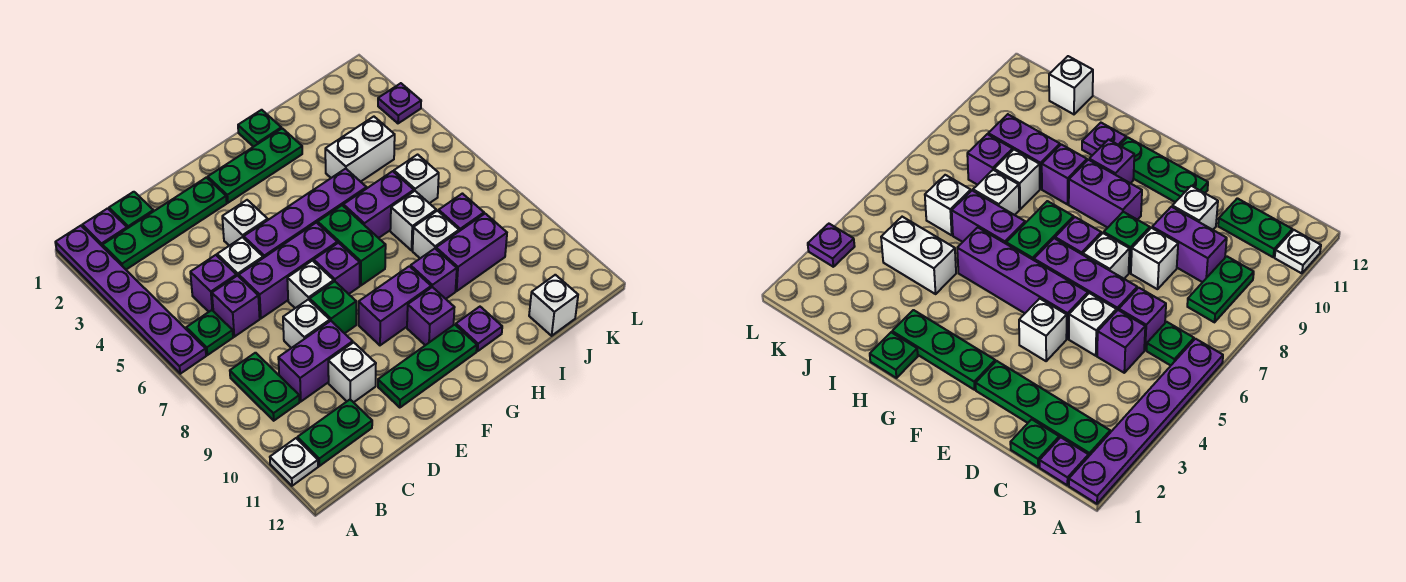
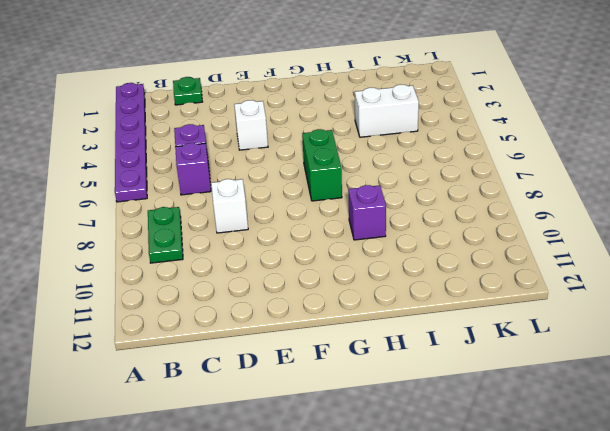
none -> white plate A11 level 1
none -> purple plate B1 level 1
none -> green plate B2:E2 level 1
none -> green plate B6 level 1

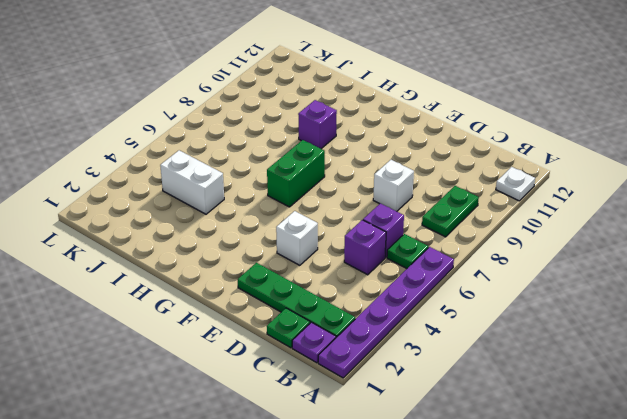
none -> green plate B11:C11 level 1
none -> purple brick C9:D9 level 1
none -> white brick D5 level 1
none -> purple brick D6:F6 level 1

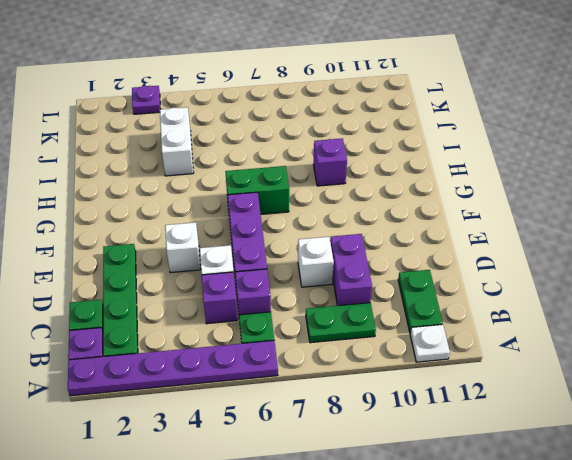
none -> white brick D10 level 1
none -> purple brick E5:H5 level 1
none -> white brick E7 level 1
none -> green brick E8 level 1

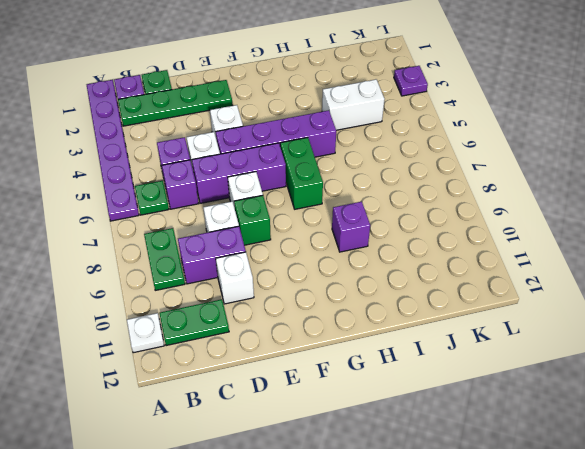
none -> green plate E11:G11 level 1
none -> green plate F2:H2 level 1
none -> purple brick F7 level 1
none -> purple brick F9:G9 level 1

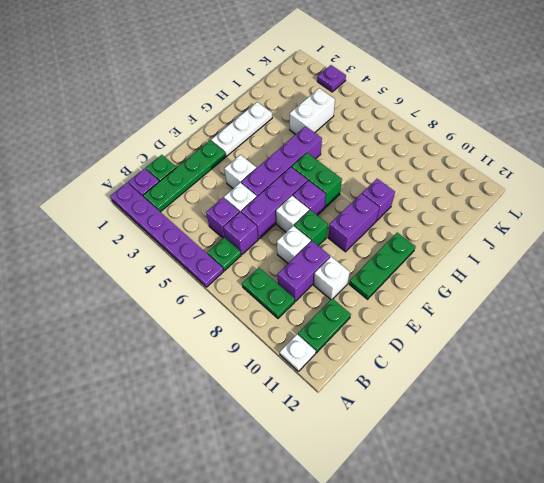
white plate F2:H2 level 1 -> green plate F2:H2 level 1
none -> purple brick G10 level 1
none -> green plate H1 level 1
none -> purple brick H6:I6 level 1
none -> purple plate H11 level 1

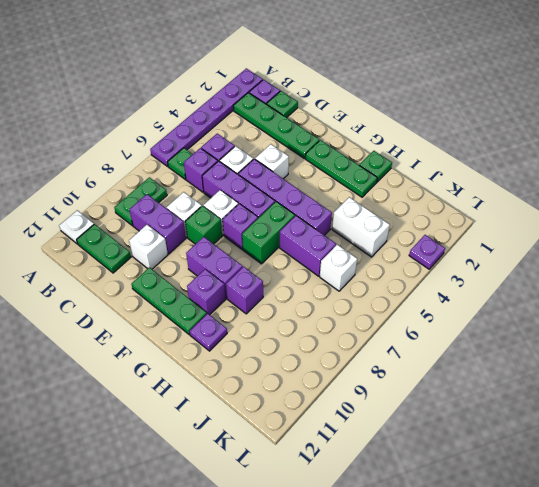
none -> white brick I7 level 1
none -> white brick I8 level 1
none -> purple brick I9:J9 level 1
none -> purple brick J8 level 1

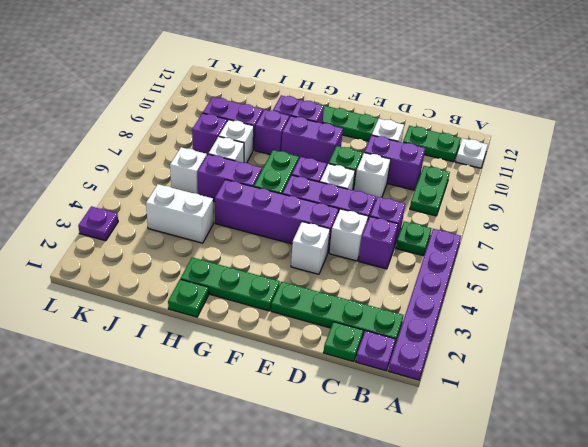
none -> white brick J12 level 1

